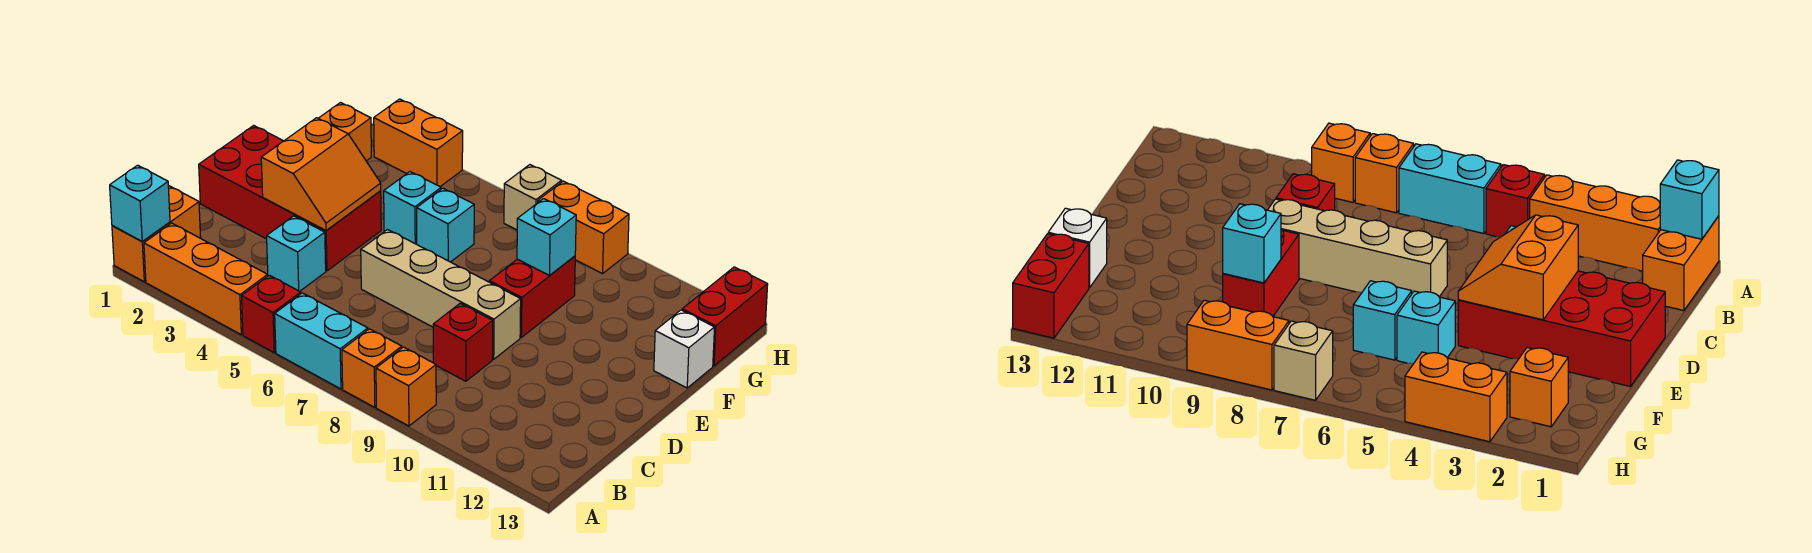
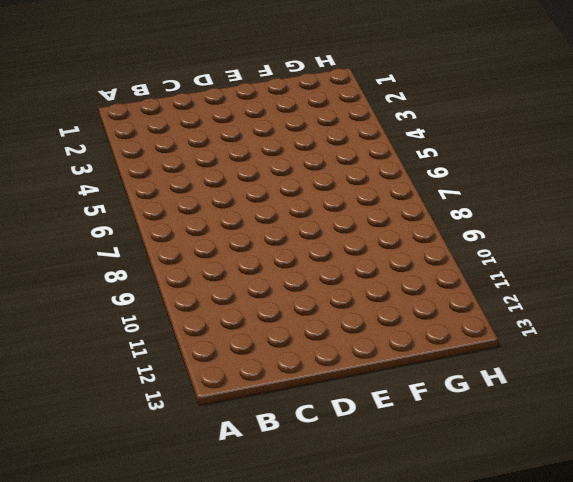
none -> orange brick A1:B1 level 1
none -> orange brick A2:A4 level 1
none -> red brick A5 level 1

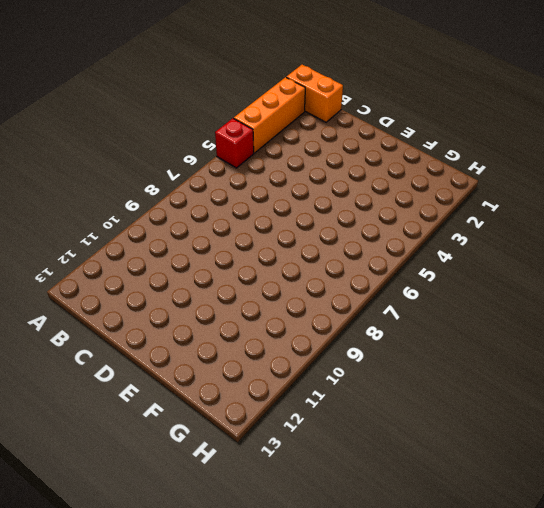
none -> cyan brick A6:A7 level 1
none -> orange brick A8 level 1
none -> orange brick A9 level 1

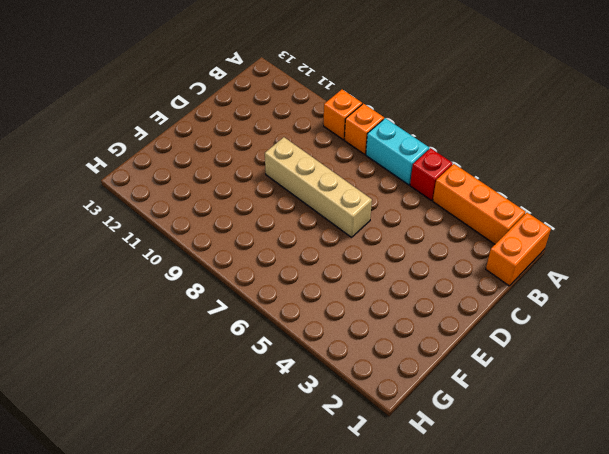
none -> cyan brick C4 level 1
none -> red brick C9 level 1
none -> red brick D1:E4 level 1

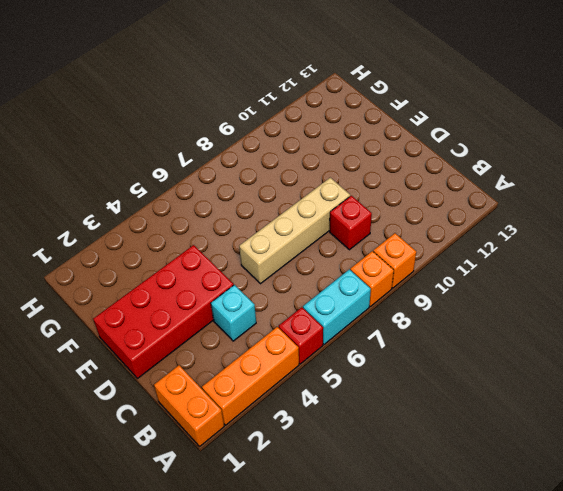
none -> red brick E9:F9 level 1
none -> cyan brick F5 level 1
none -> cyan brick F6 level 1

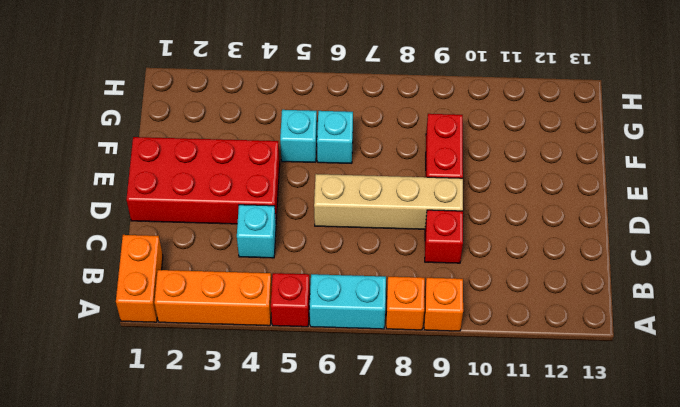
none -> white brick F13 level 1
none -> orange brick G2 level 1
none -> red brick G13:H13 level 1

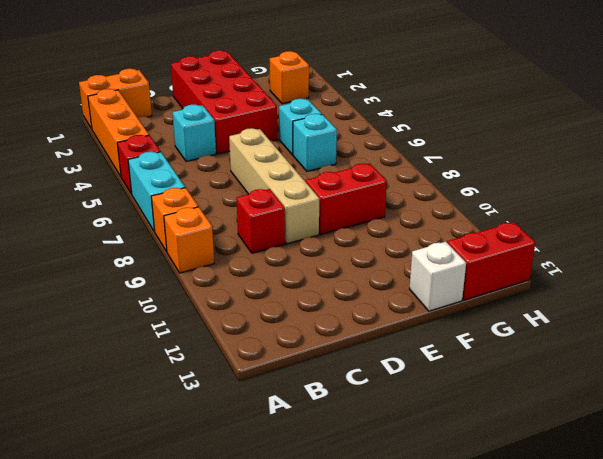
none -> orange brick H3:H4 level 1
none -> tan brick H7 level 1
none -> orange brick H8:H9 level 1

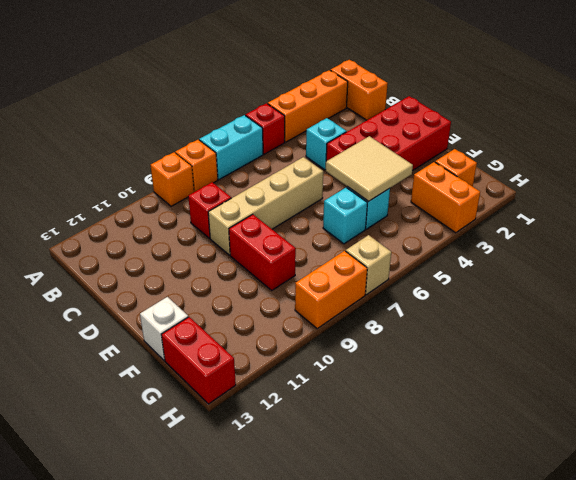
tan tile E4:F5 level 2 -> orange slope D3:E4 level 2 top 3
orange brick G3:H3 level 1 -> orange brick H3:H4 level 1
none -> cyan brick A1 level 2
none -> cyan brick F9 level 2

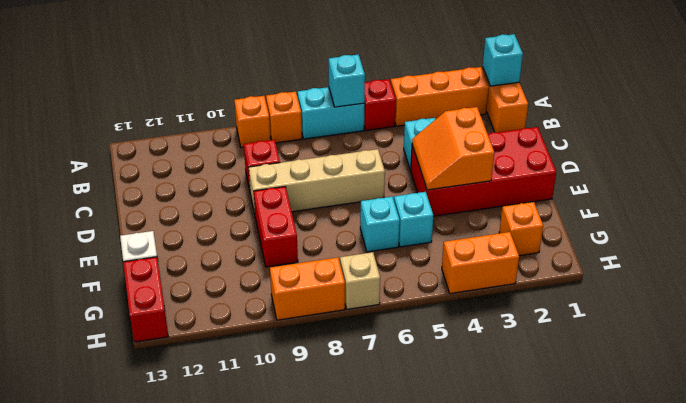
cyan brick A6 level 2 -> cyan brick F9 level 2

